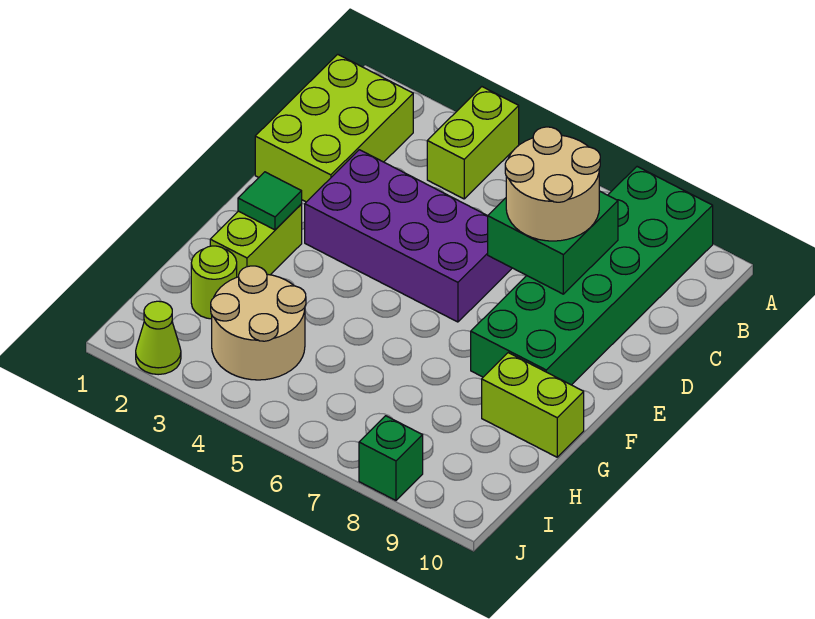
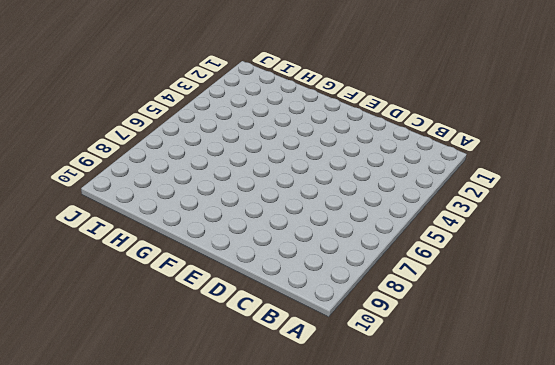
none -> lime brick A4:B4 level 1
none -> green brick A8:F9 level 1
none -> lime brick B1:D2 level 1

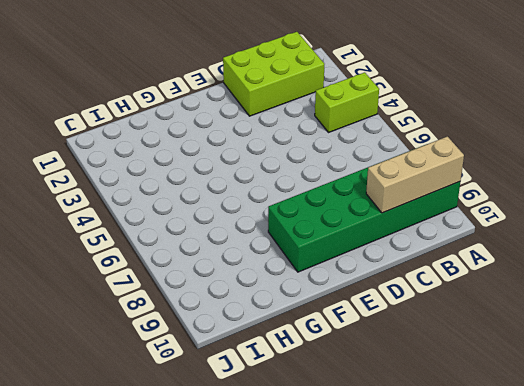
tan brick A9:C9 level 2 -> none
none -> purple brick D3:E6 level 1
none -> lime brick F2:G2 level 1
none -> lime brick G9:G10 level 1

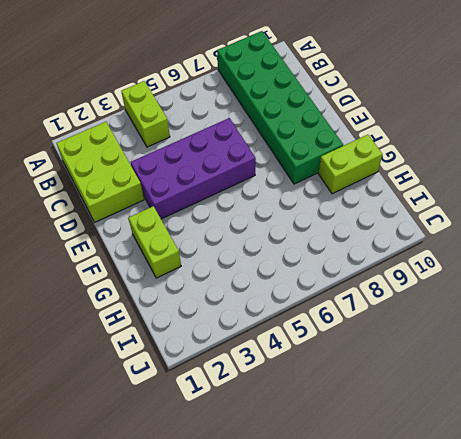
none -> lime round brick H2 level 1
none -> tan round brick H3:I4 level 1
none -> lime cone J2 level 1

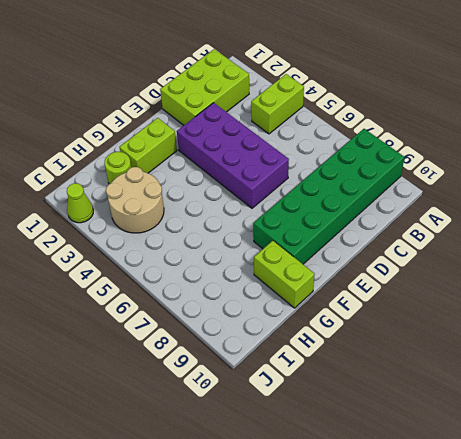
none -> green brick J8 level 1
none -> green brick C7:D8 level 2
none -> green tile F2 level 2

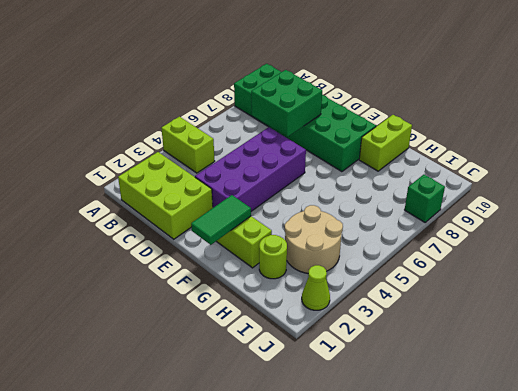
green tile F1:F2 level 2 -> green tile F2 level 2
none -> tan round brick C7:D8 level 3

